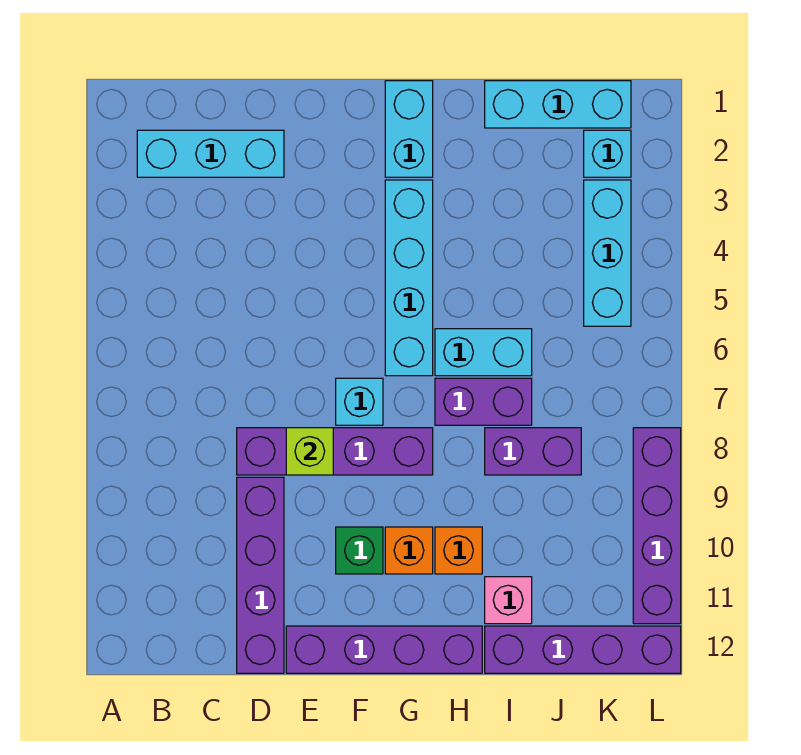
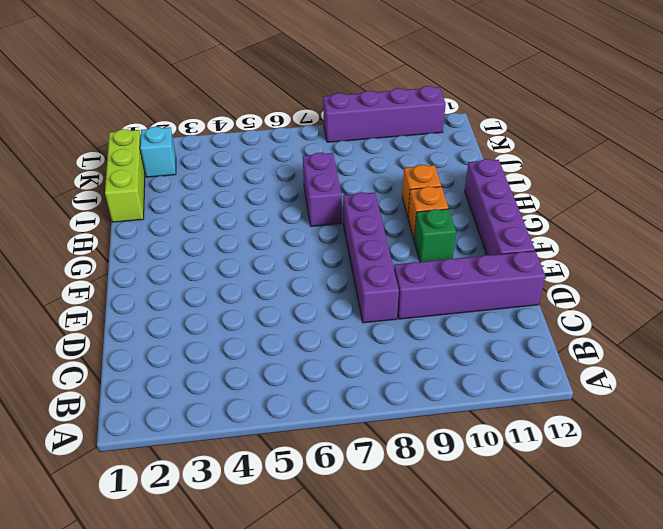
lime brick I1:K1 level 1 -> cyan brick I1:K1 level 1
none -> cyan brick B2:D2 level 1
none -> cyan brick F7 level 1
none -> cyan brick G1:G2 level 1

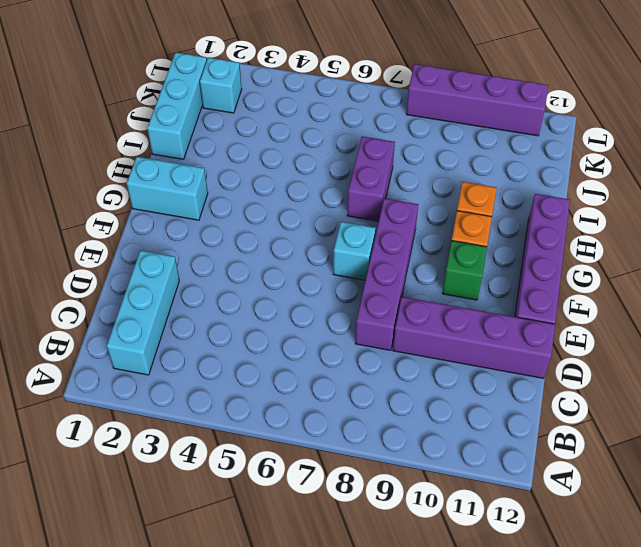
none -> cyan brick G3:G6 level 1
none -> cyan brick H6:I6 level 1
none -> purple brick I8:J8 level 1

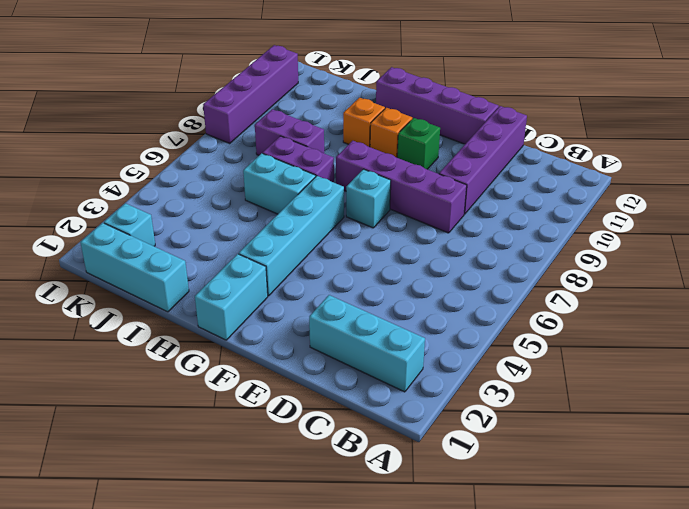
none -> pink brick I11 level 1
none -> purple brick I12:L12 level 1
none -> cyan brick K3:K5 level 1

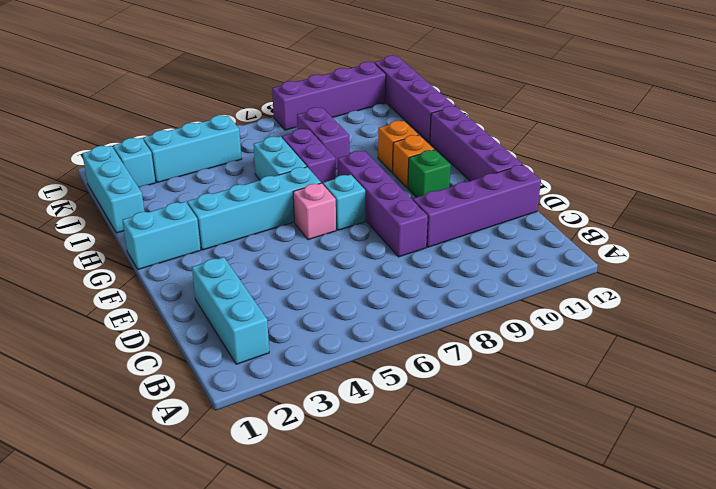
pink brick F6 level 1 -> pink brick I11 level 1
none -> lime brick E8 level 2

